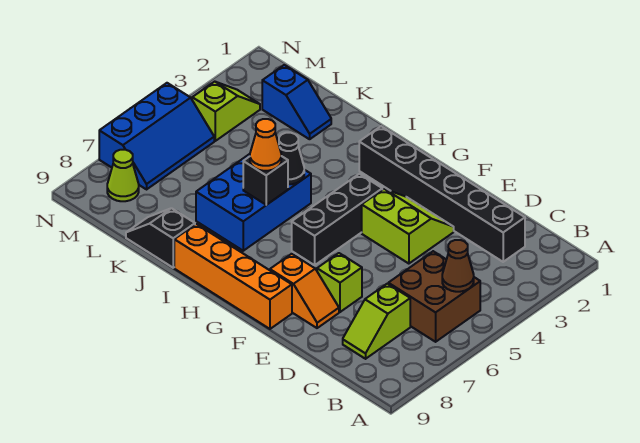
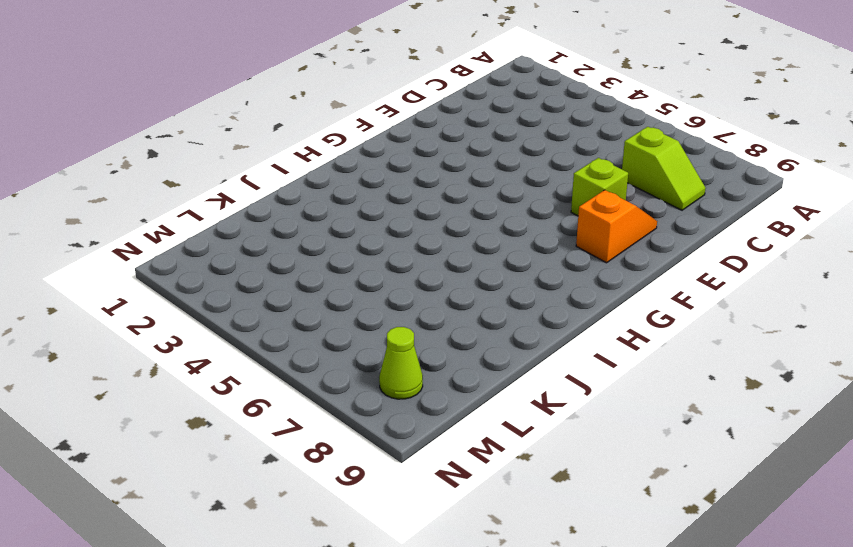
none -> brown brick B5:C6 level 1
none -> black brick C2:H2 level 1
none -> lime slope E3:F4 level 1 top 4

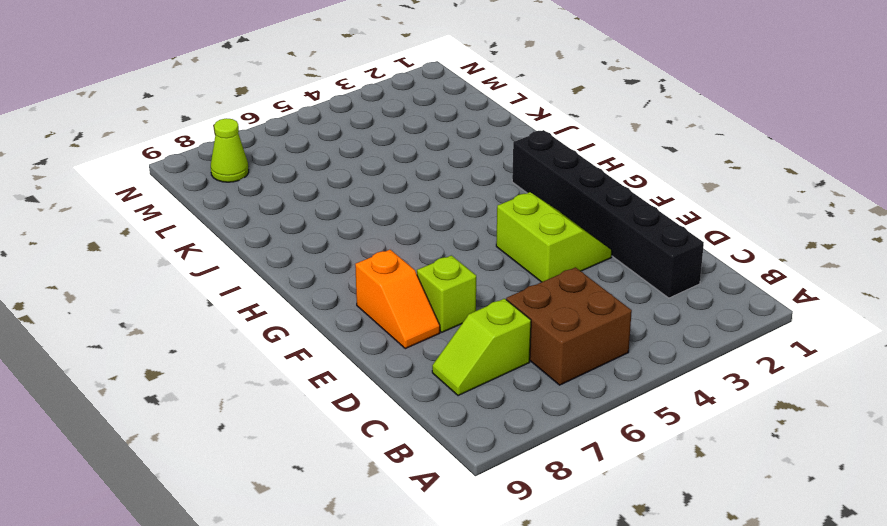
none -> orange brick F9:I9 level 1
none -> black brick G4:G6 level 1
none -> blue brick I5:J7 level 1

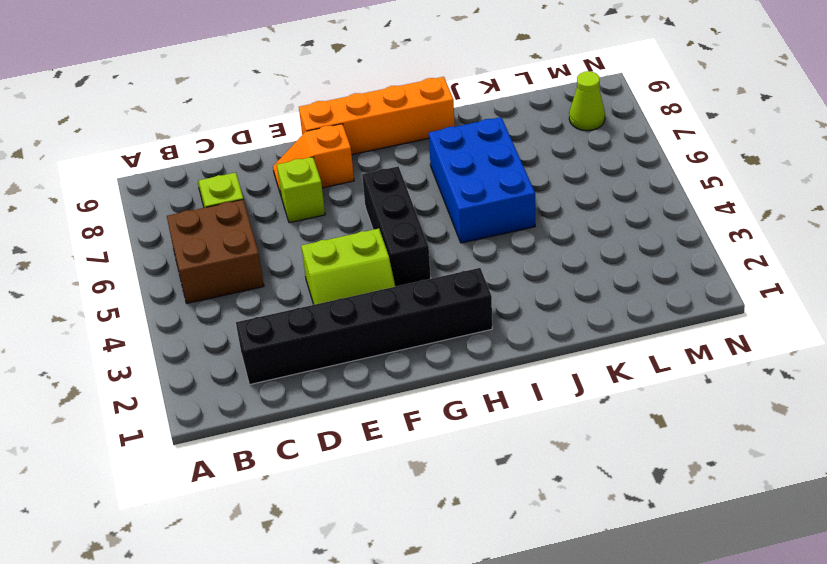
none -> black slope J9:K9 level 1 top J
none -> blue slope K2:L2 level 1 top L
none -> lime slope M3:M4 level 1 top 4

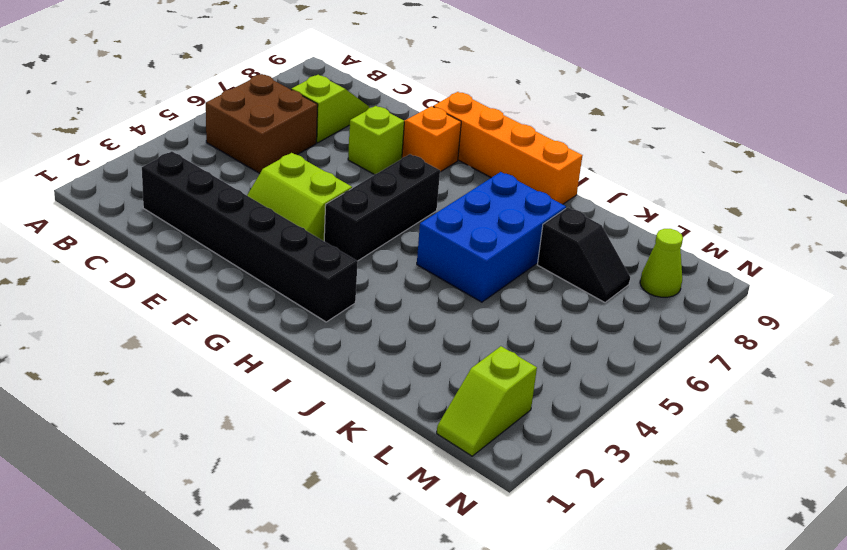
black slope K7:L7 level 1 top K -> black slope J9:K9 level 1 top J
lime slope M1:M2 level 1 top 2 -> lime slope M3:M4 level 1 top 4
none -> blue slope K2:L2 level 1 top L
none -> blue slope M5:N7 level 1 top N
none -> brown cone B5 level 2

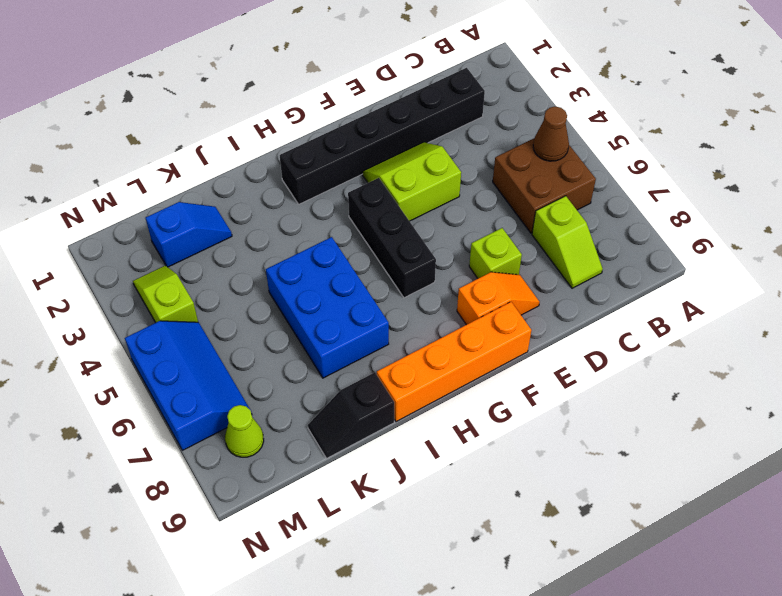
none -> black cone I5 level 2
none -> black brick I6 level 2
none -> orange cone I6 level 3

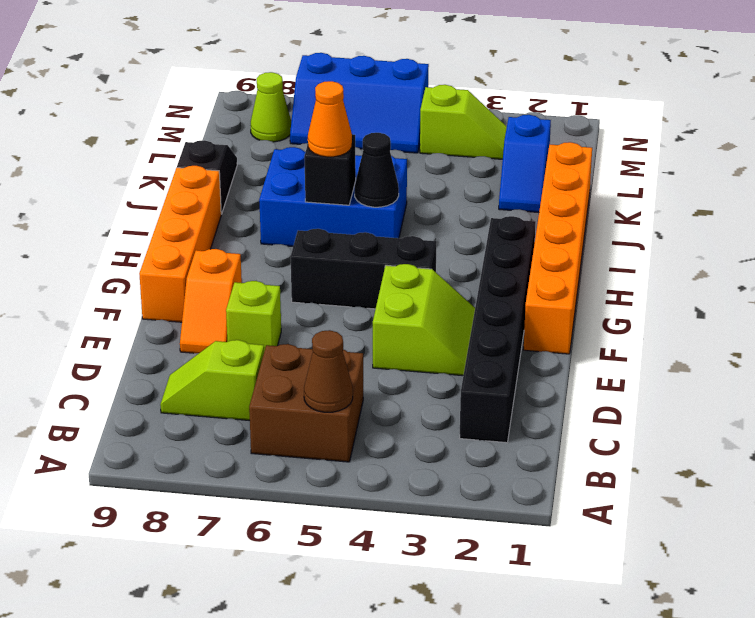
orange brick F1:K1 level 1 -> none

